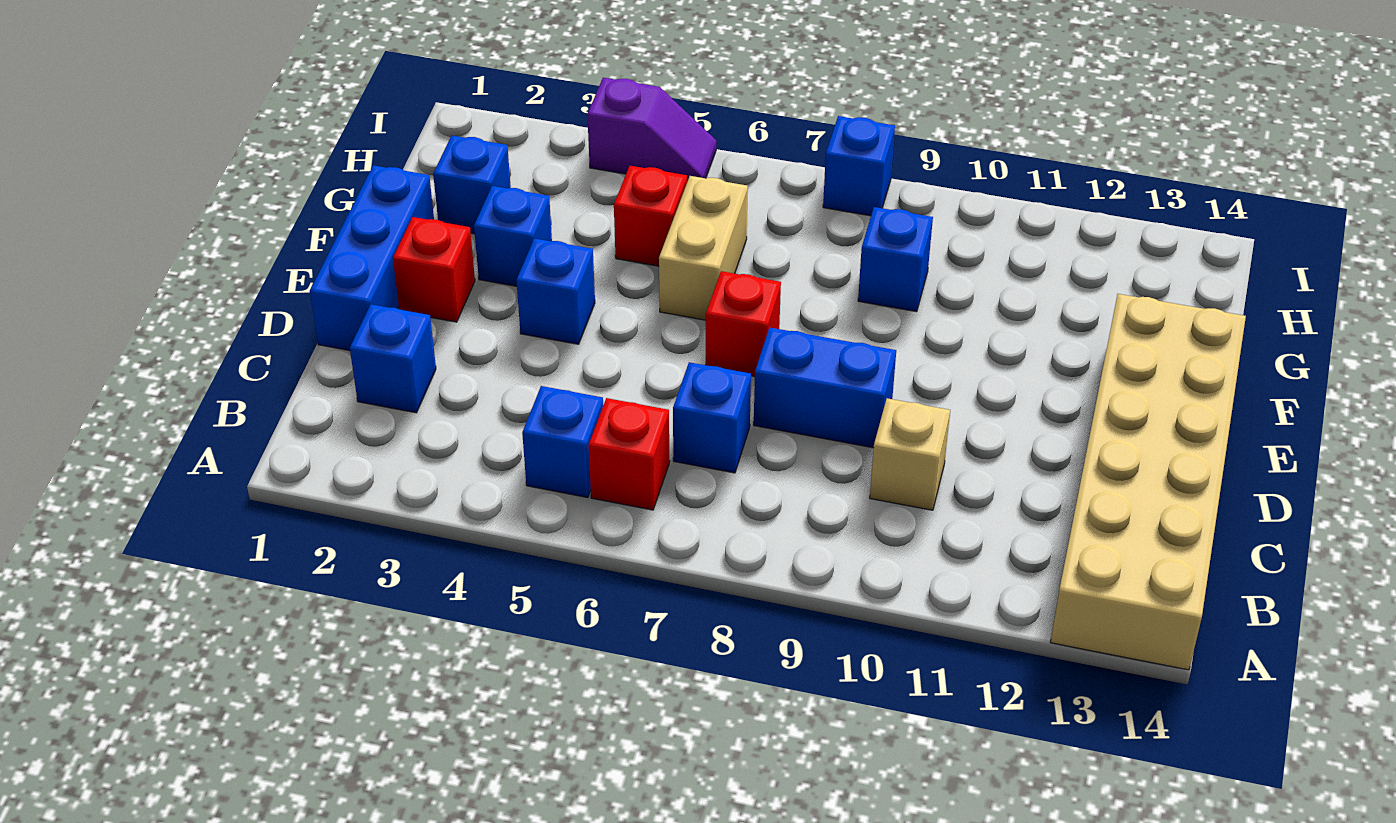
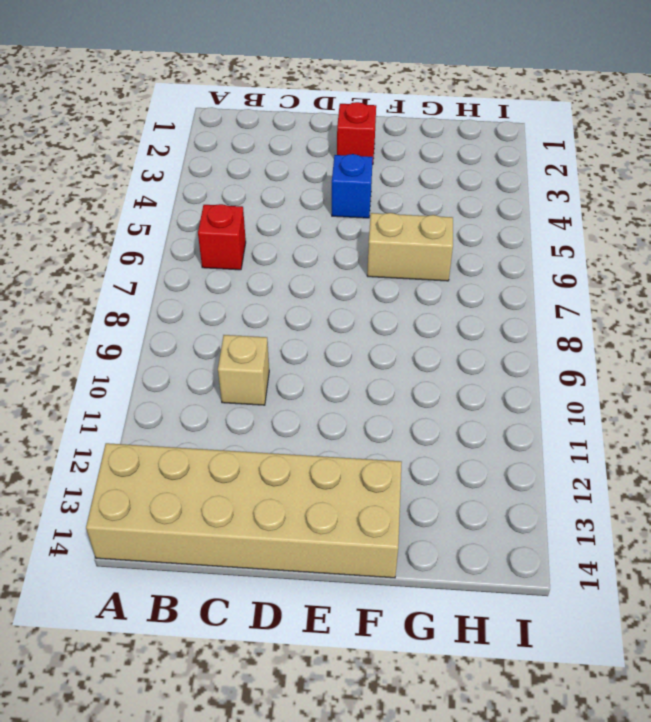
none -> blue brick B5 level 1
none -> blue brick C2 level 1
none -> blue brick C7 level 1

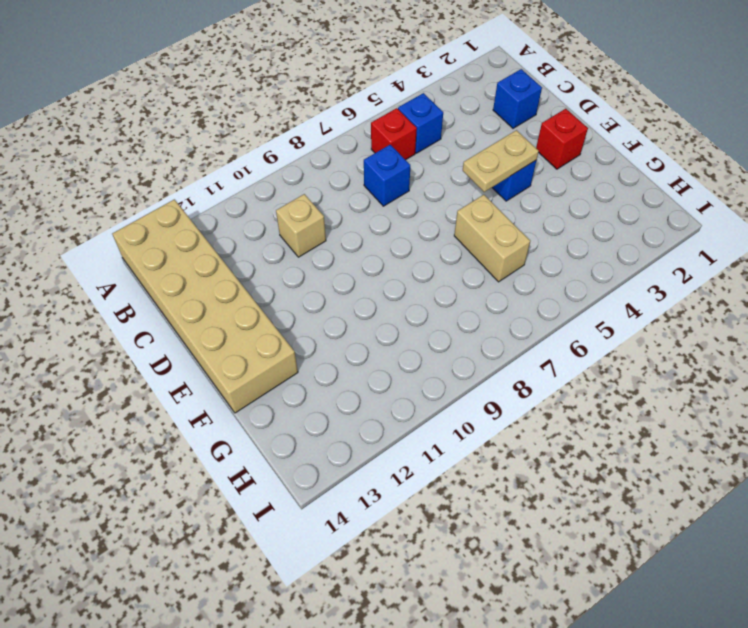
tan plate E4:E5 level 2 -> none
none -> blue brick D1:F1 level 1
none -> blue brick D8:D9 level 1
none -> red brick E7 level 1

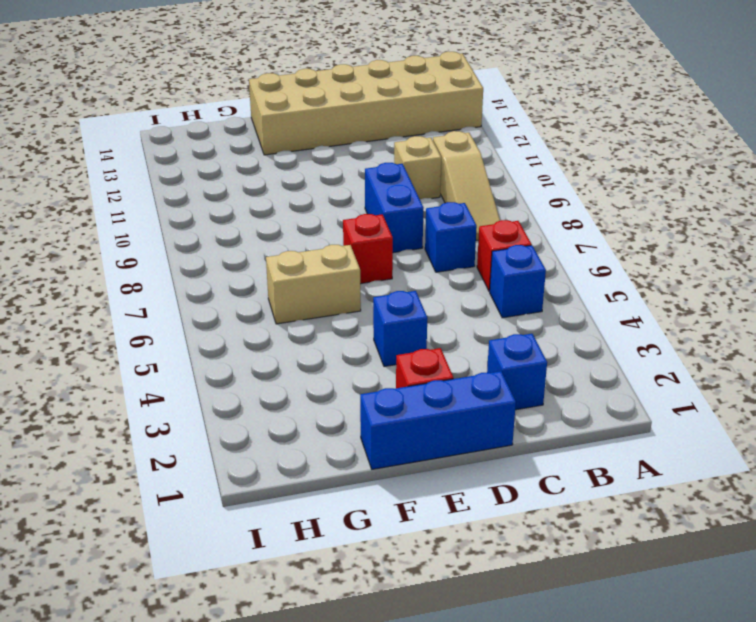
tan slope B8:B10 level 1 top 10 -> none
none -> blue brick F3 level 1
none -> blue brick G2 level 1
none -> red brick G5 level 1

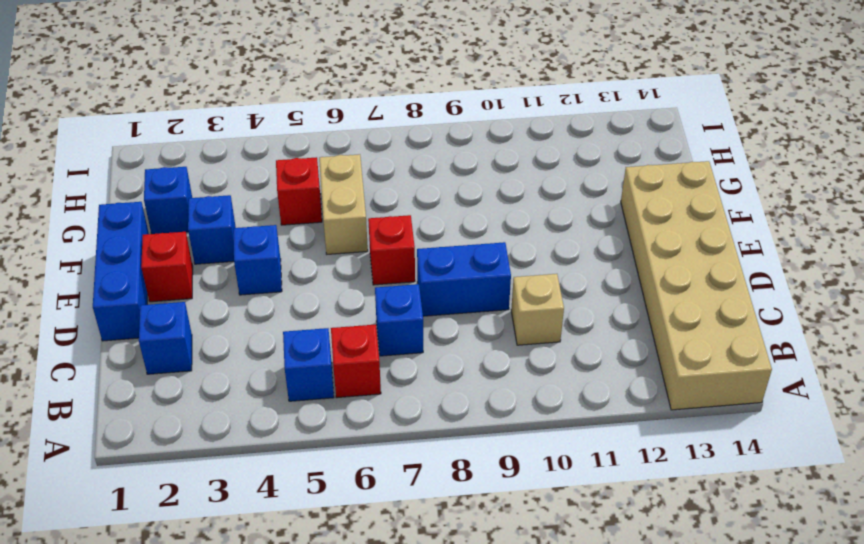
none -> blue brick G9 level 1
none -> purple slope I4:I5 level 1 top 4
none -> blue brick I8 level 1

